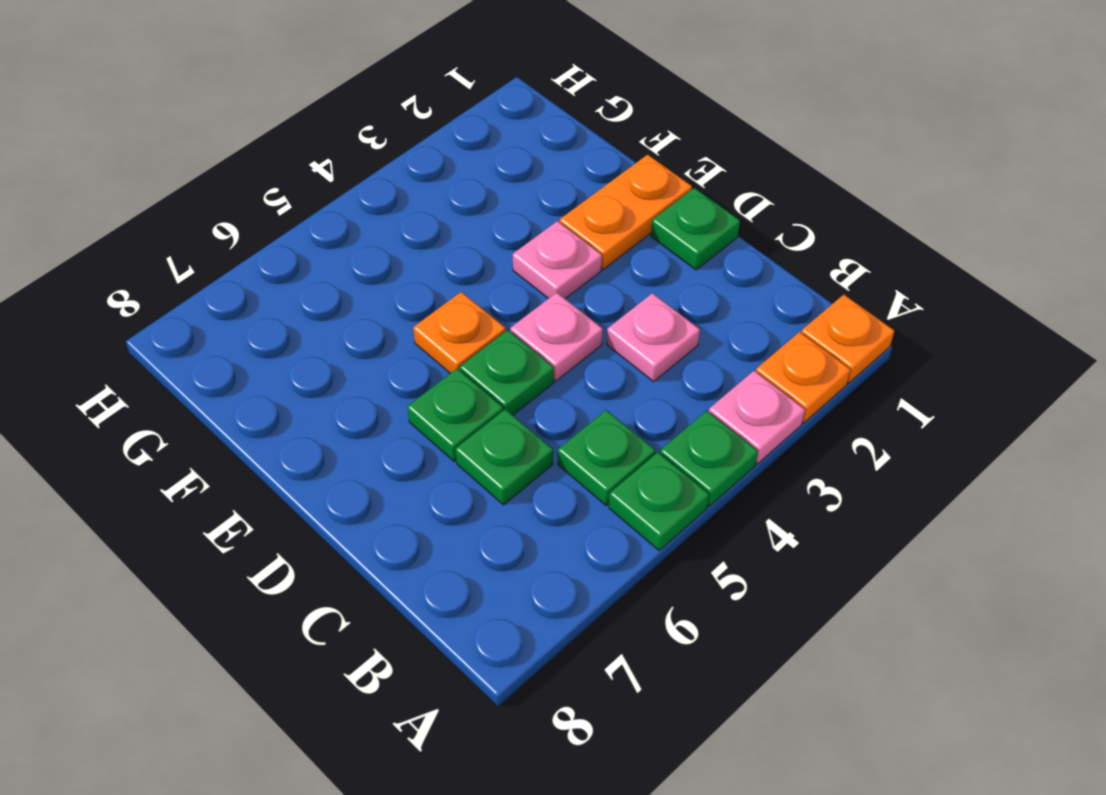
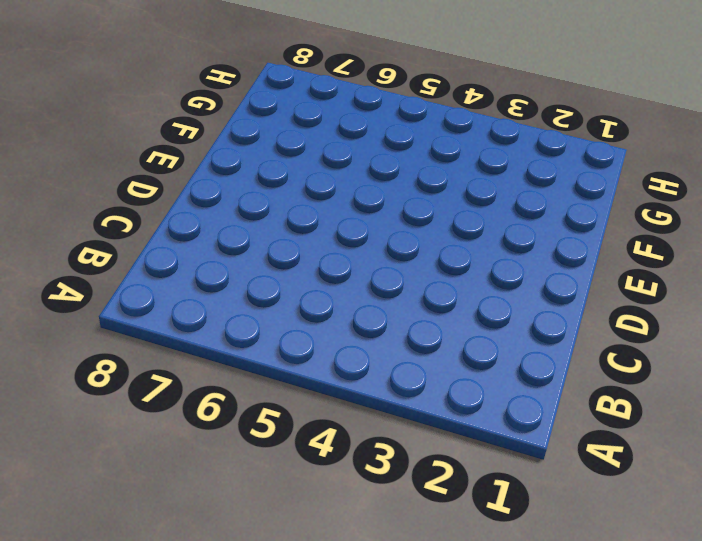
none -> orange plate A1 level 1
none -> orange plate A2 level 1
none -> pink plate A3 level 1

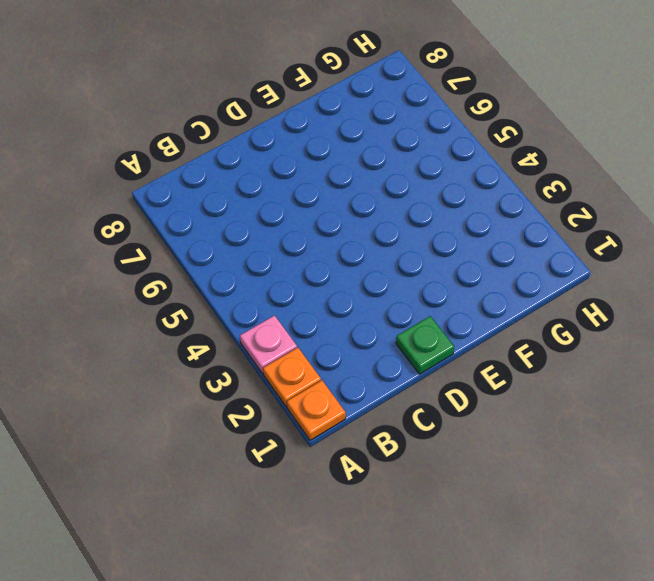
none -> green plate A4 level 1
none -> green plate A5 level 1
none -> green plate B5 level 1

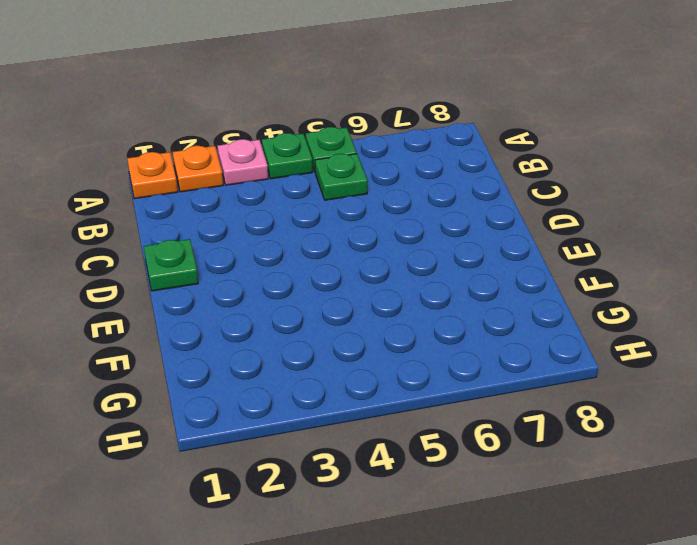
none -> pink plate C3 level 1
none -> green plate C6 level 1
none -> pink plate D4 level 1

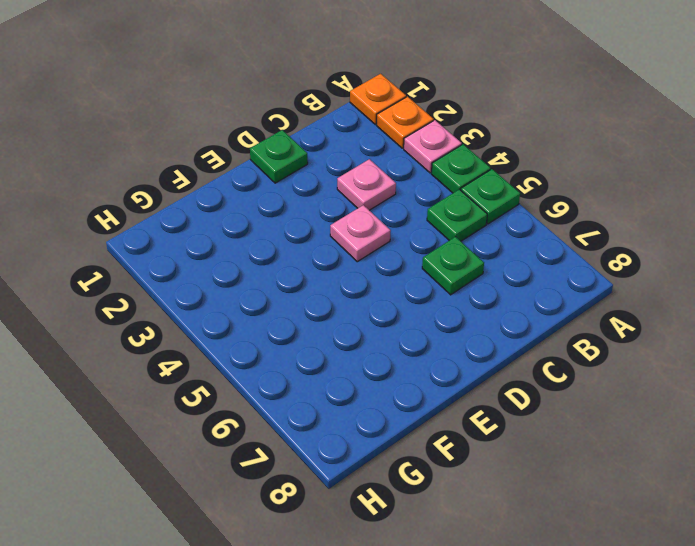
none -> green plate D5 level 1
none -> green plate D6 level 1
none -> orange plate E1:E2 level 1

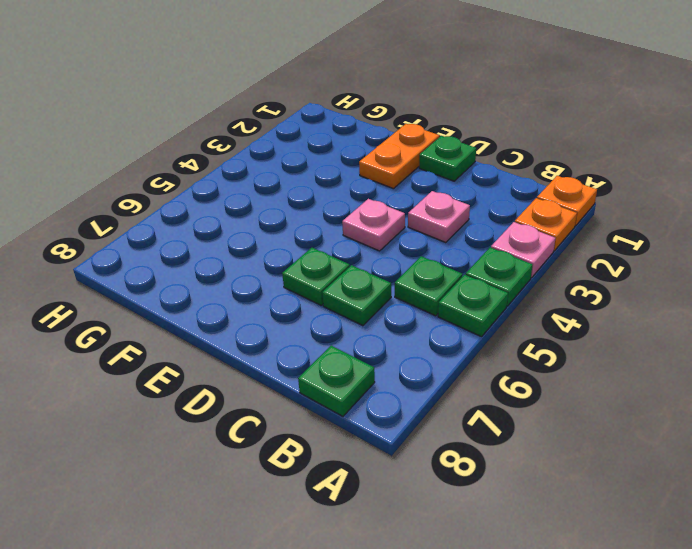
green plate B8 level 1 -> green plate D5 level 1
none -> pink plate E3 level 1
none -> orange plate E5 level 1

